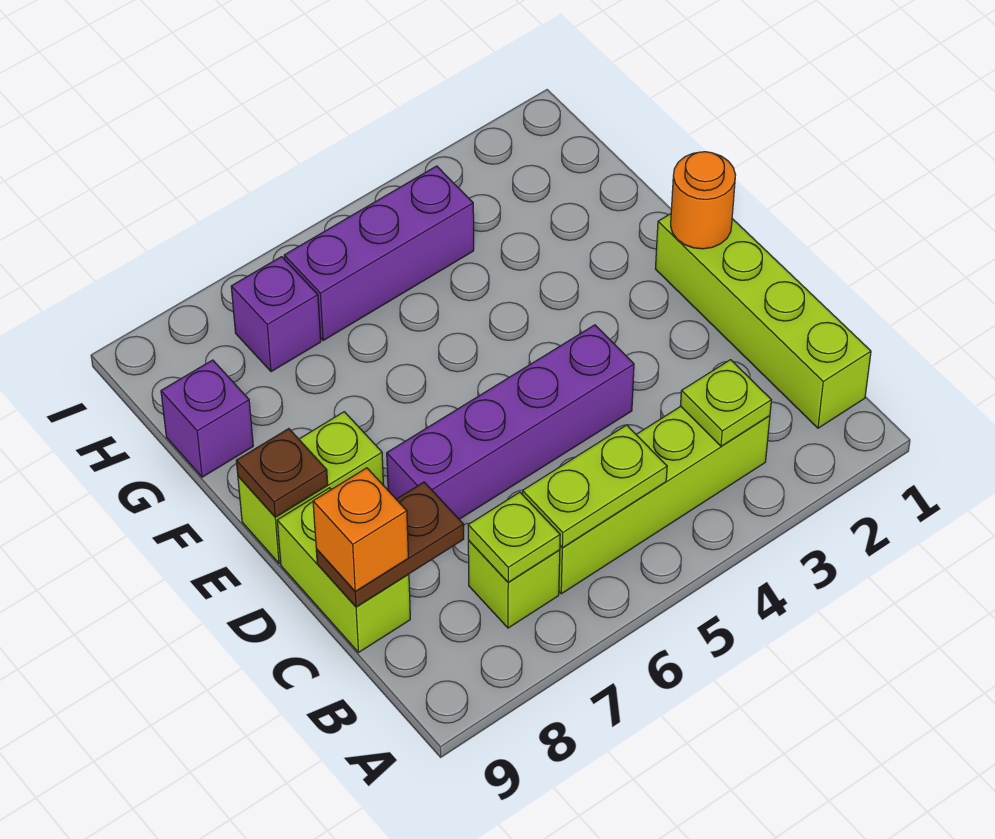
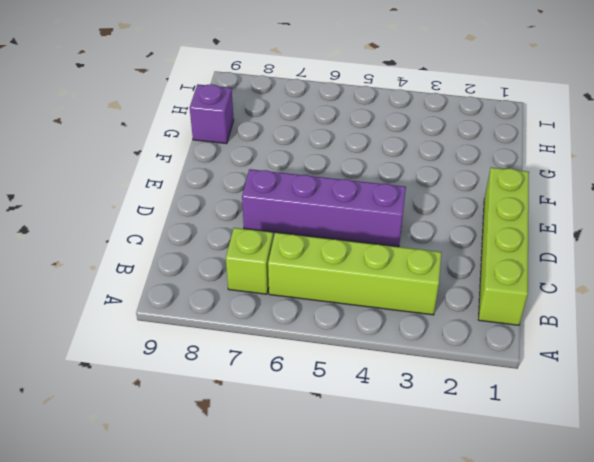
none -> lime brick C9:D9 level 1
none -> lime brick E8:E9 level 1
none -> purple brick H4:H6 level 1

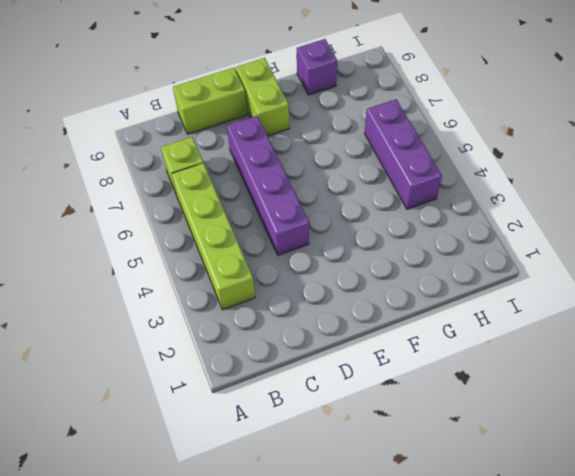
none -> lime brick B1:E1 level 1
none -> purple brick H7 level 1
none -> lime plate B3 level 2

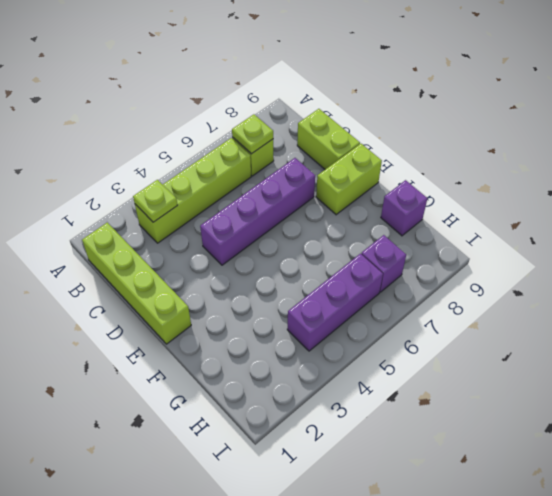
none -> lime plate B5:B6 level 2
none -> brown plate C8:C9 level 2
none -> orange round brick E1 level 2

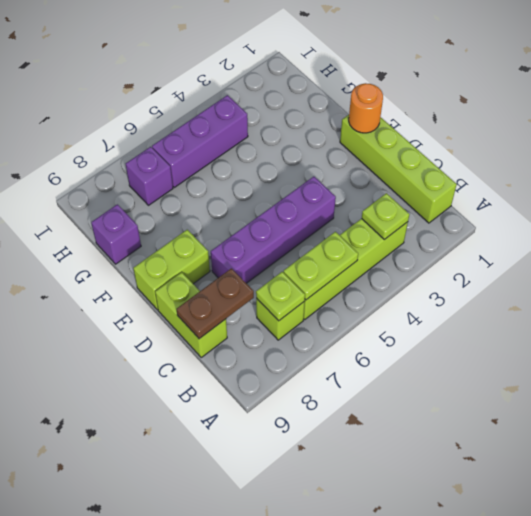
none -> brown plate E9 level 2
none -> orange brick C9 level 3

